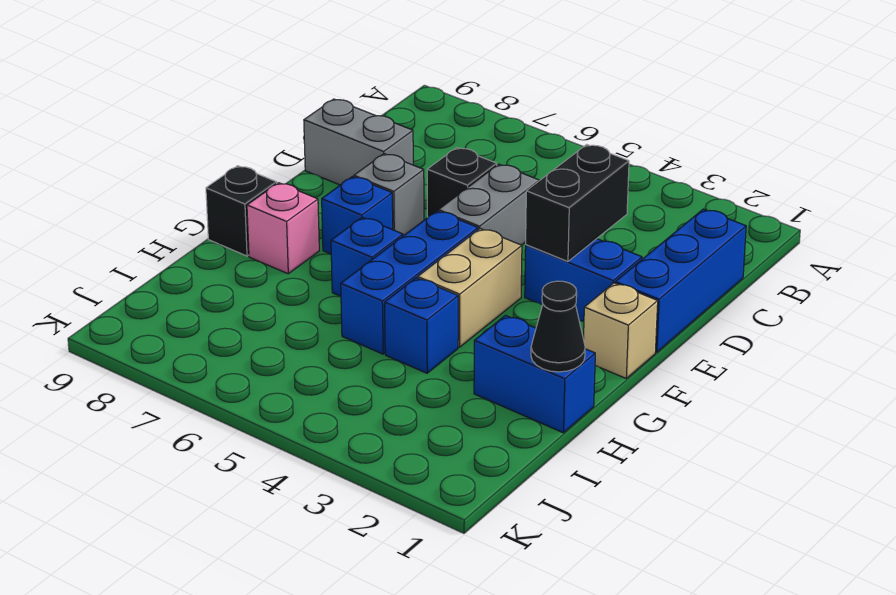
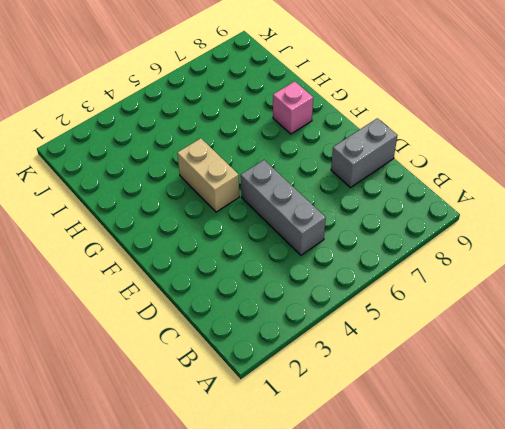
grey brick C5:E5 level 1 -> grey brick D5:E5 level 1
none -> blue brick C1:E1 level 1
none -> black brick D6 level 1
none -> blue brick E2:E3 level 1

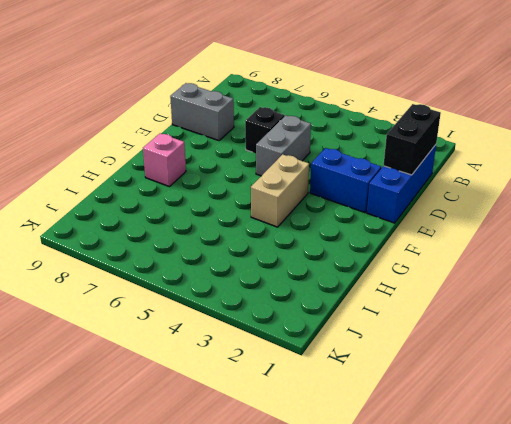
black brick C1:D1 level 2 -> black brick D3:E3 level 2
none -> grey brick E7 level 1
none -> tan brick F1 level 1
none -> blue brick F5:H5 level 1

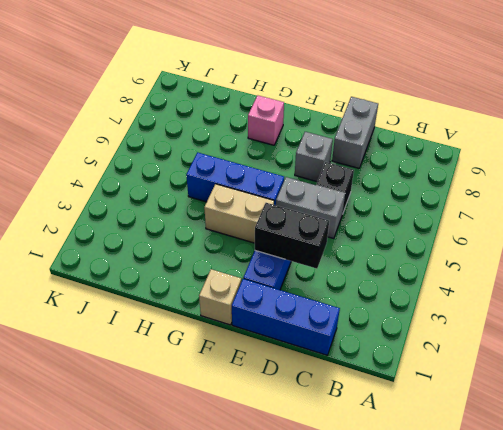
none -> blue brick F7 level 1
none -> blue brick G6 level 1
none -> black brick G9 level 1

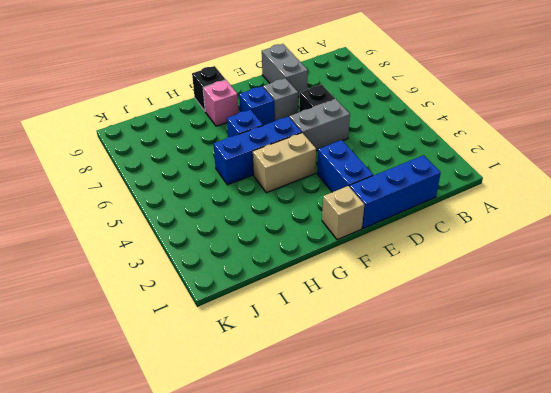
none -> blue brick H1:H2 level 1
none -> blue brick H4 level 1
none -> black brick D3:E3 level 2

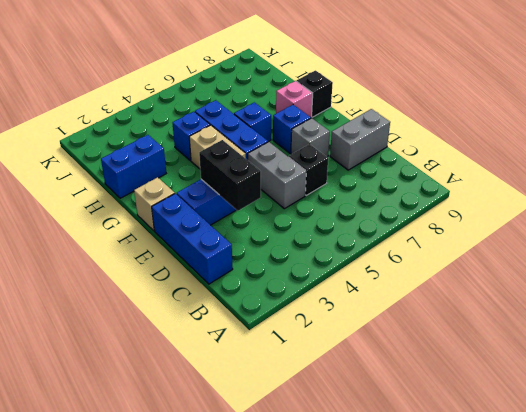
none -> black cone H1 level 2

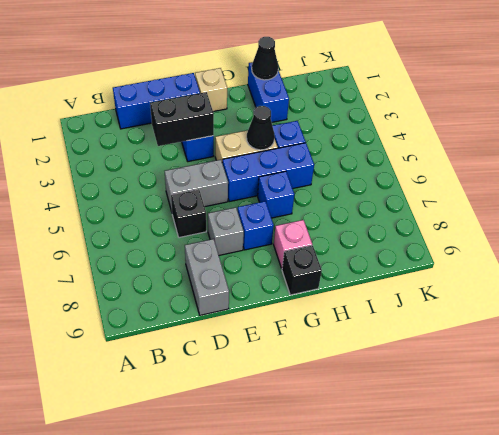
black cone G4 level 2 -> none

